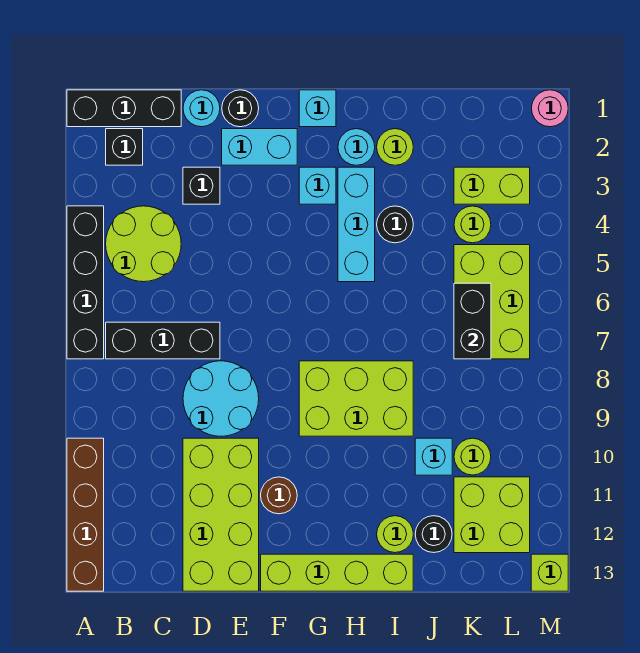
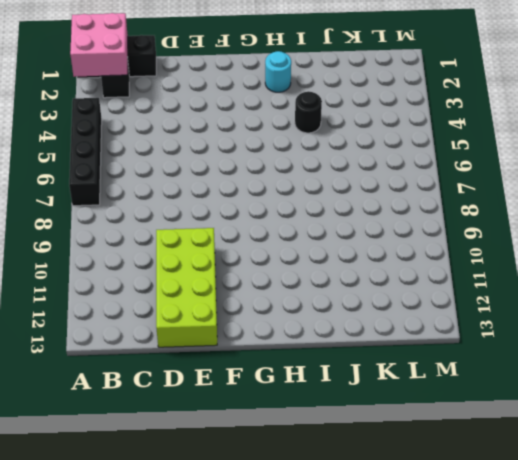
pink brick A1:B2 level 2 -> none
none -> brown brick A10:A13 level 1
none -> lime round brick B4:C5 level 1
none -> black brick B7:D7 level 1
none -> cyan round brick D1 level 1

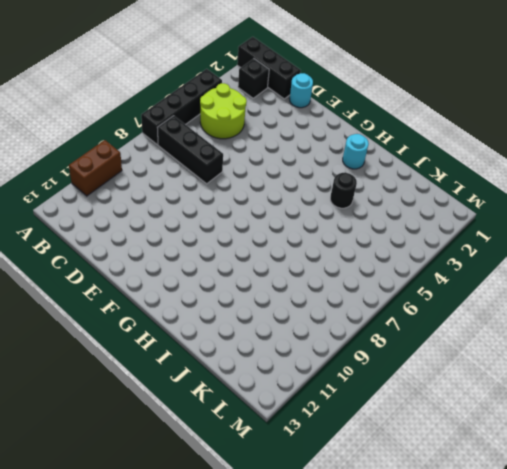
brown brick A10:A11 level 1 -> brown brick A10:A13 level 1
none -> black brick D3 level 1
none -> cyan round brick D8:E9 level 1
none -> lime brick D10:E13 level 1
none -> black round brick E1 level 1

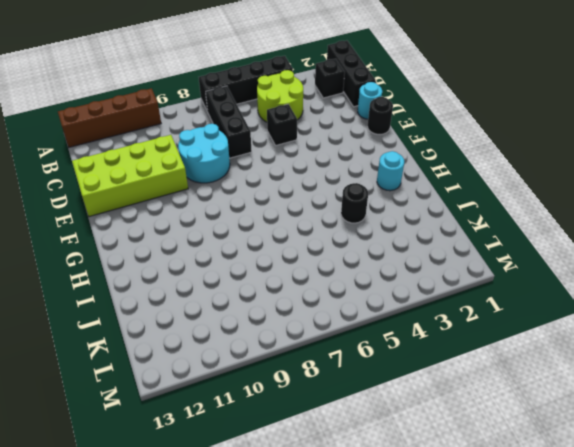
black brick D5 level 1 -> black brick D3 level 1
none -> cyan brick E2:F2 level 1
none -> brown round brick F11 level 1
none -> lime brick F13:I13 level 1
none -> cyan brick G1 level 1

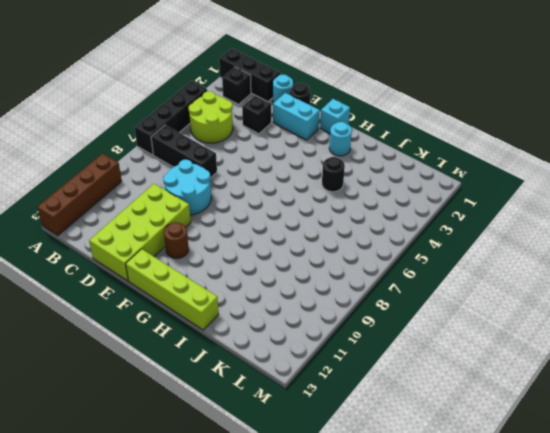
none -> cyan brick G3 level 1
none -> lime brick G8:I9 level 1
none -> cyan brick H3:H5 level 1
none -> lime round brick I2 level 1

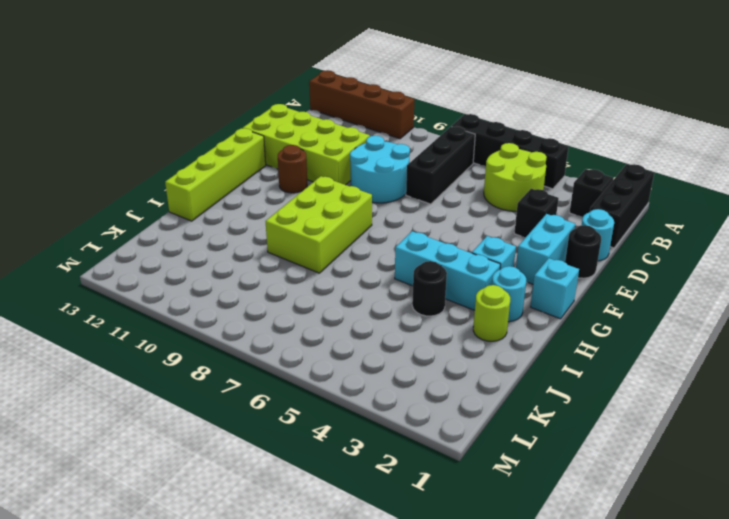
none -> lime round brick I12 level 1
none -> cyan brick J10 level 1
none -> black round brick J12 level 1
none -> lime brick K3:L3 level 1

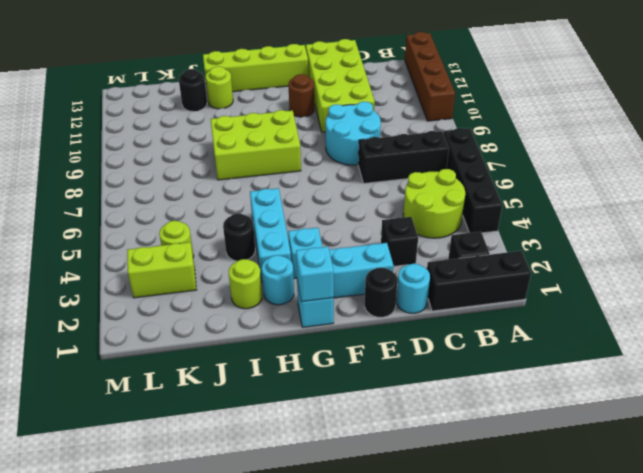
cyan brick G1 level 2 -> cyan brick J10 level 1
none -> lime brick K5:L7 level 1
none -> lime round brick K10 level 1
none -> lime brick K11:L12 level 1
none -> pink round brick M1 level 1

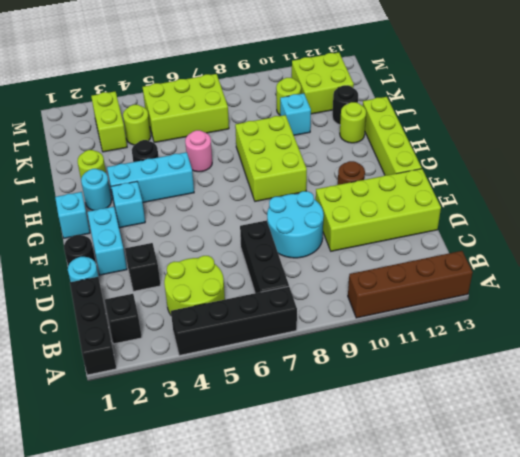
pink round brick I6 level 1 -> pink round brick M1 level 1
none -> lime brick M13 level 1
none -> black brick K6:K7 level 2

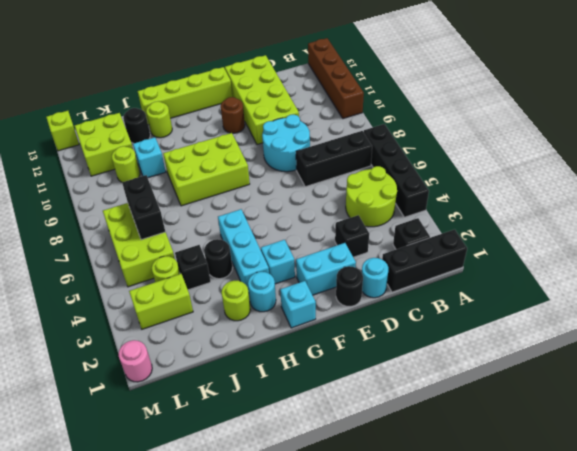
black brick J4 level 1 -> none

